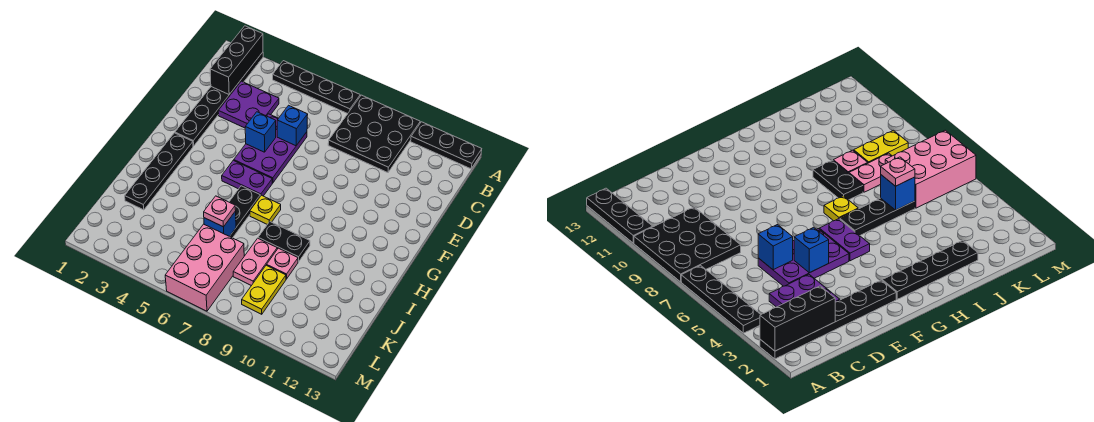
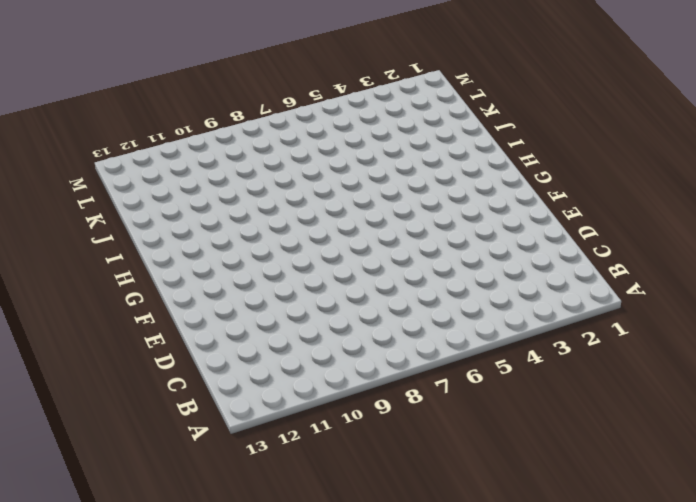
none -> black plate A2:F2 level 1
none -> black plate A4:A7 level 1
none -> black plate A8:C10 level 1

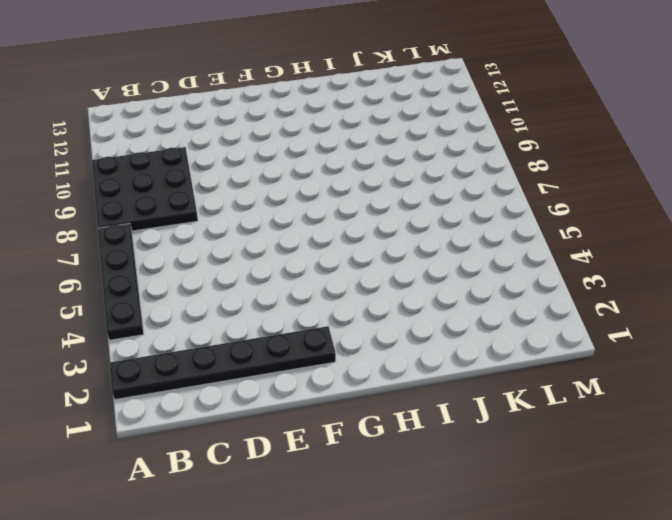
none -> black plate A11:A13 level 1
none -> purple plate C3:D4 level 1
none -> purple plate D5:F6 level 1

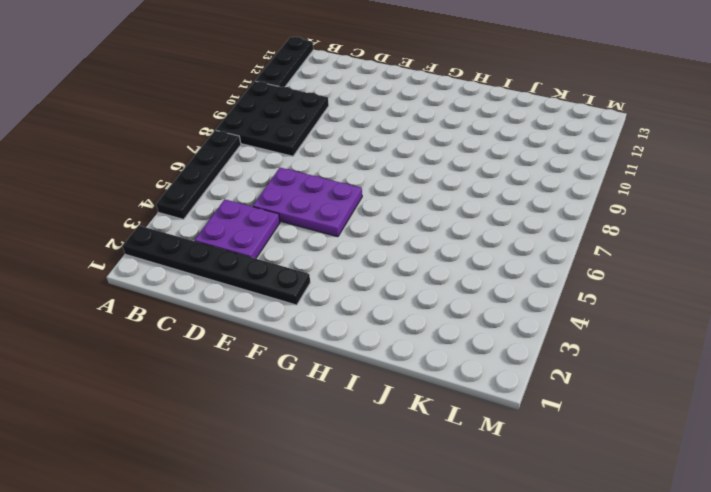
none -> black plate G2:J2 level 1
none -> purple plate G5:G6 level 1
none -> black plate H6:J6 level 1

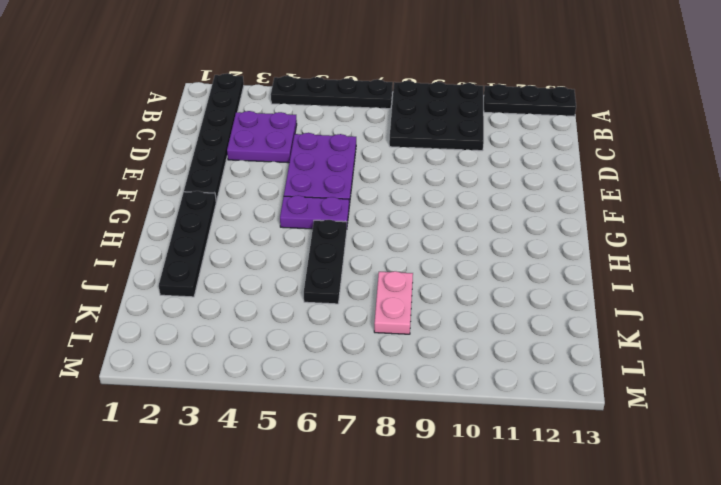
none -> yellow plate H7 level 1
none -> black plate I8:I9 level 1
none -> pink plate J9 level 1

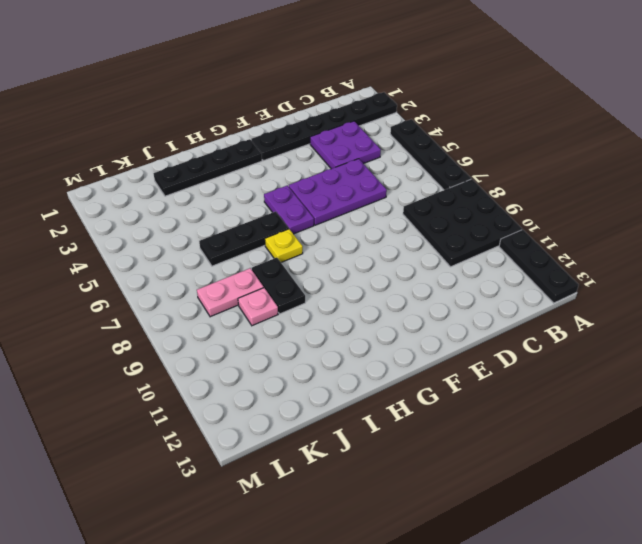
none -> pink brick K6:M7 level 1
none -> yellow plate K9:L9 level 1
none -> black brick A2:C2 level 2

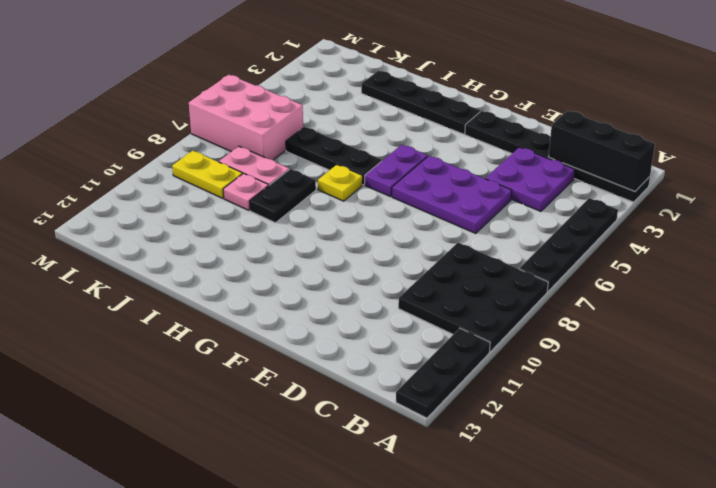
none -> blue brick D6 level 2
none -> blue brick E5 level 2
none -> blue brick J6 level 2

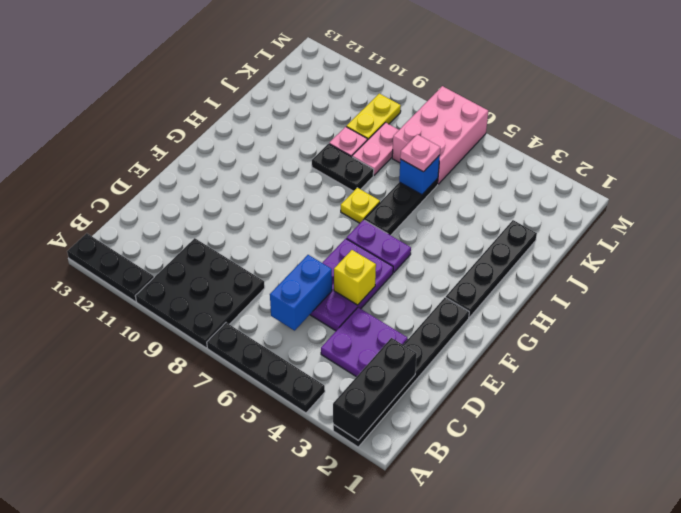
blue brick C6:D6 level 2 -> blue brick D6 level 2
yellow brick E5 level 2 -> blue brick E5 level 2

